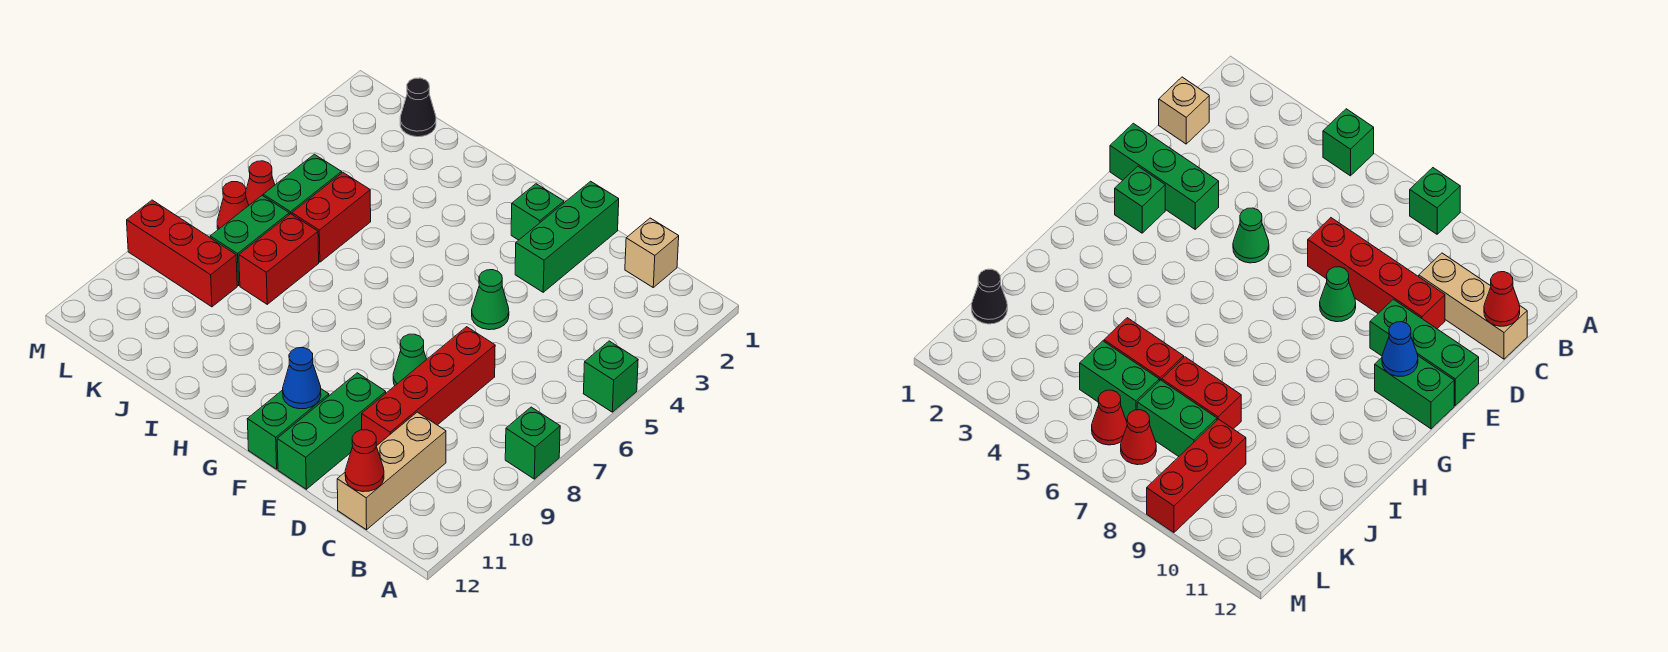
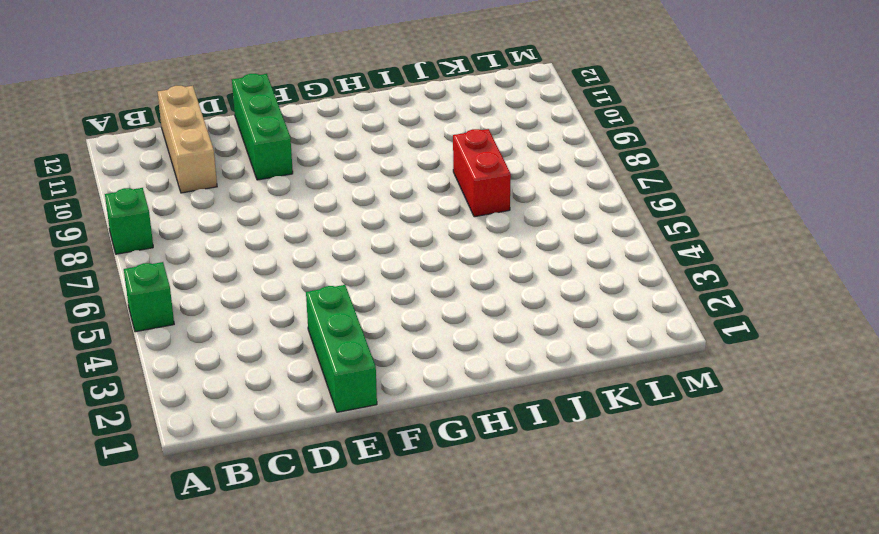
none -> tan brick C1 level 1
none -> red brick D7:D10 level 1
none -> green cone E5 level 1

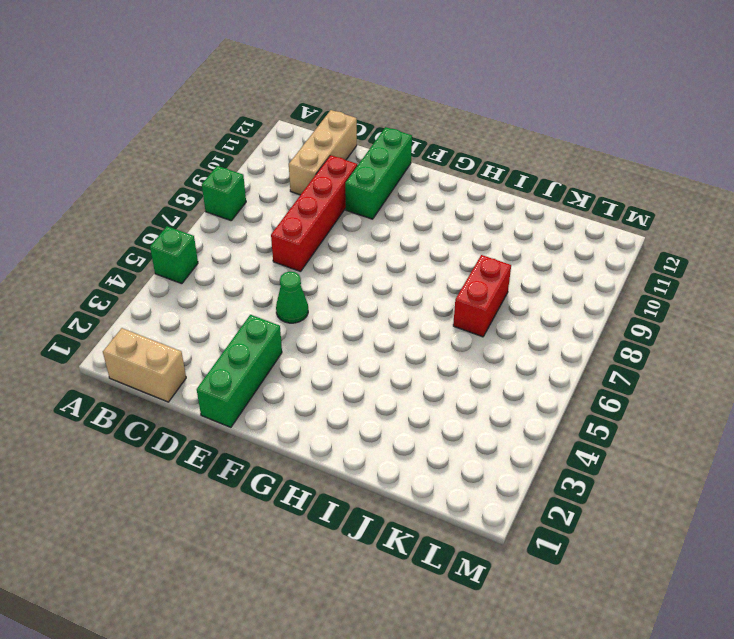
tan brick B1:C1 level 1 -> tan brick C1 level 1
none -> green cone E8 level 1
none -> green brick F2 level 1
none -> green brick F11:F12 level 1

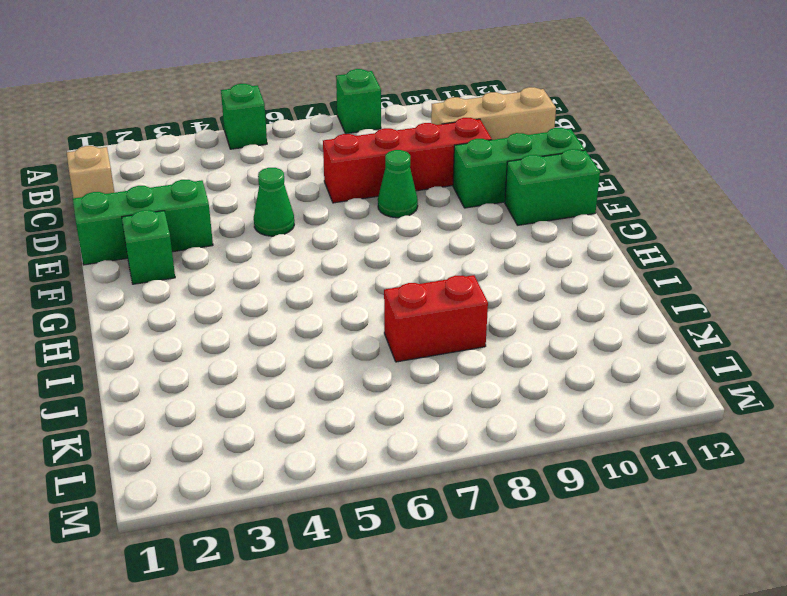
none -> red brick J5:J6 level 1
none -> black cone K1 level 1
none -> green brick K5:K6 level 1

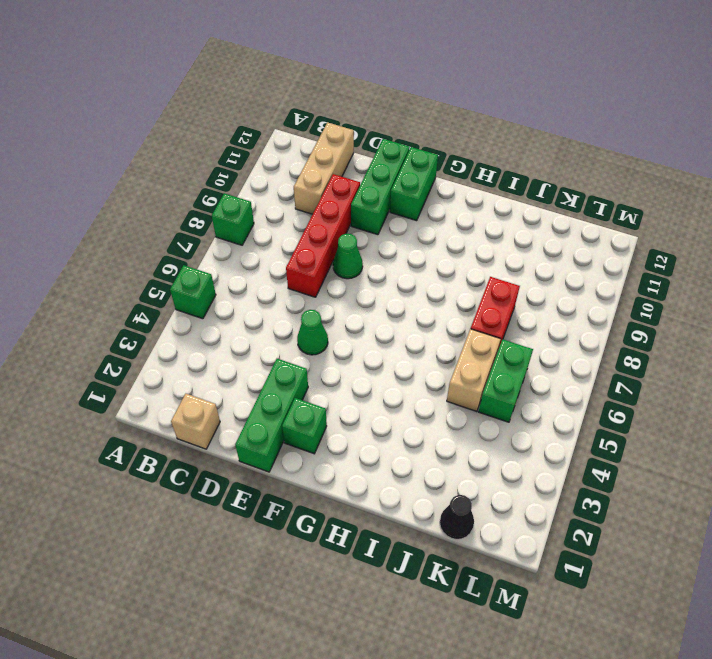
tan brick J5:J6 level 1 -> red brick J5:J6 level 1
none -> green brick K7:K8 level 1
none -> red brick K9:M9 level 1
none -> red cone L6 level 1

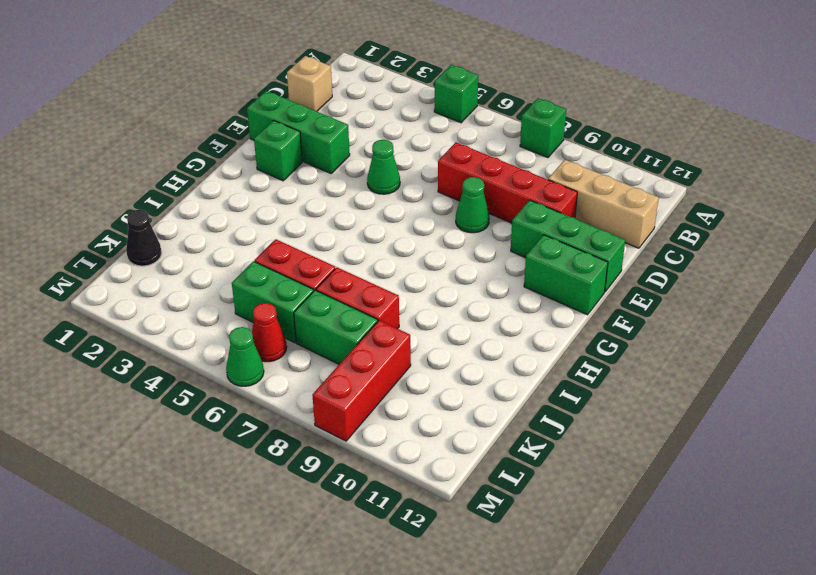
green cone M6 level 1 -> none
none -> red cone L7 level 1
none -> red cone C12 level 2
none -> blue cone F11 level 2

